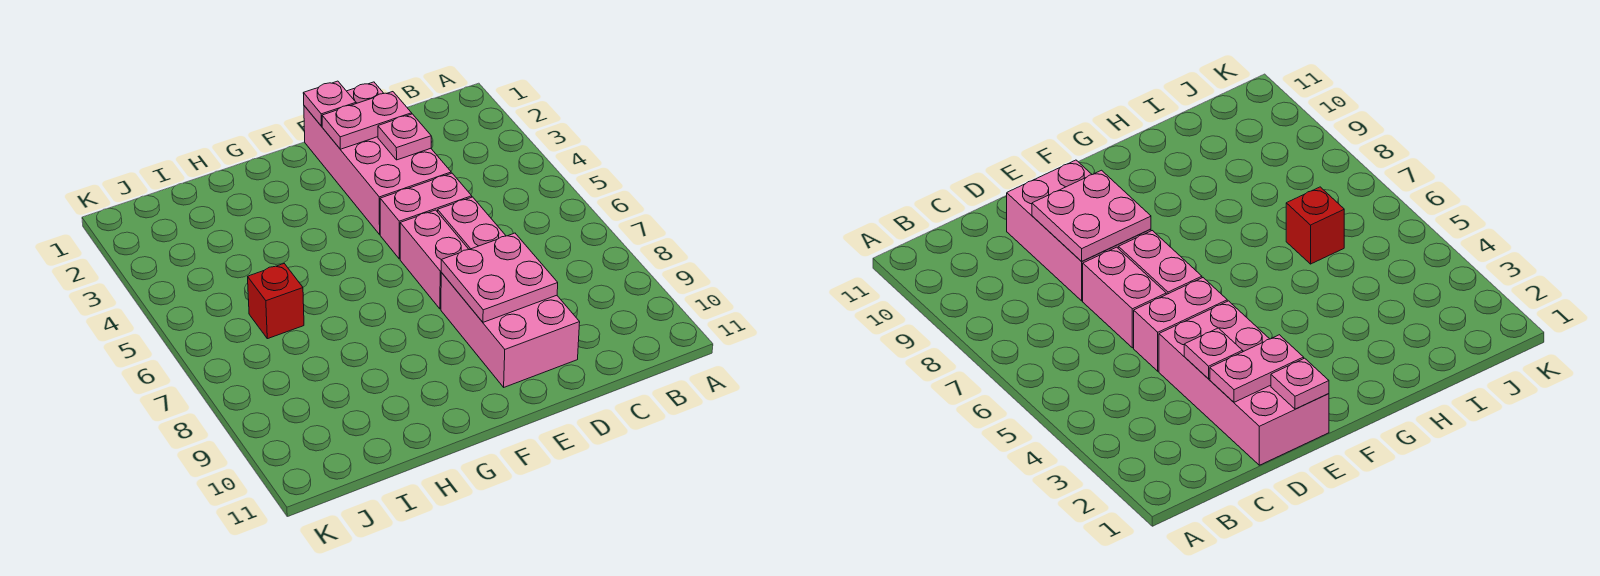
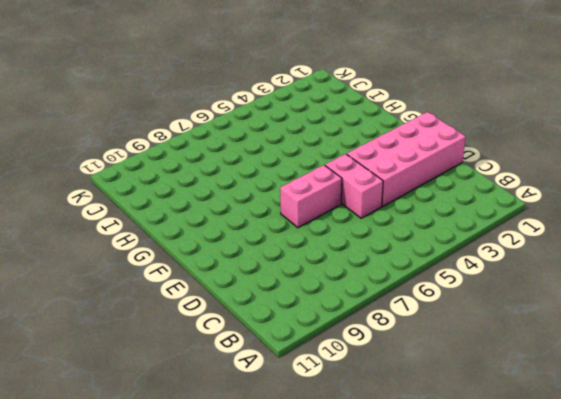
none -> pink brick D6:D7 level 1
none -> pink brick D8:E10 level 1

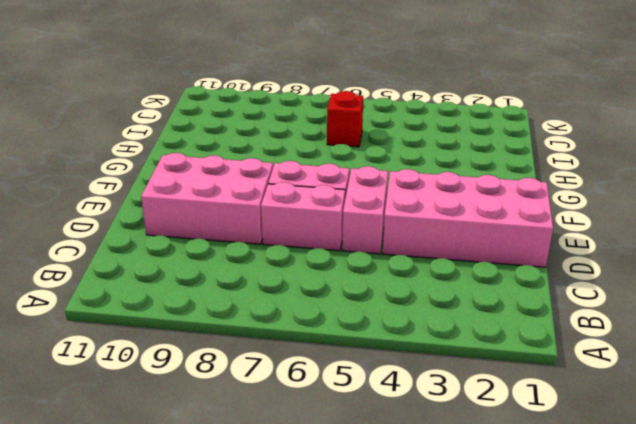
none -> pink plate D2:E2 level 2
none -> pink plate D3 level 2

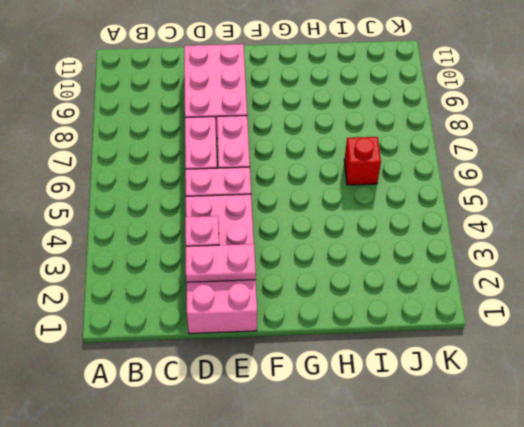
none -> pink plate D8:E9 level 2
none -> pink plate E1 level 2

